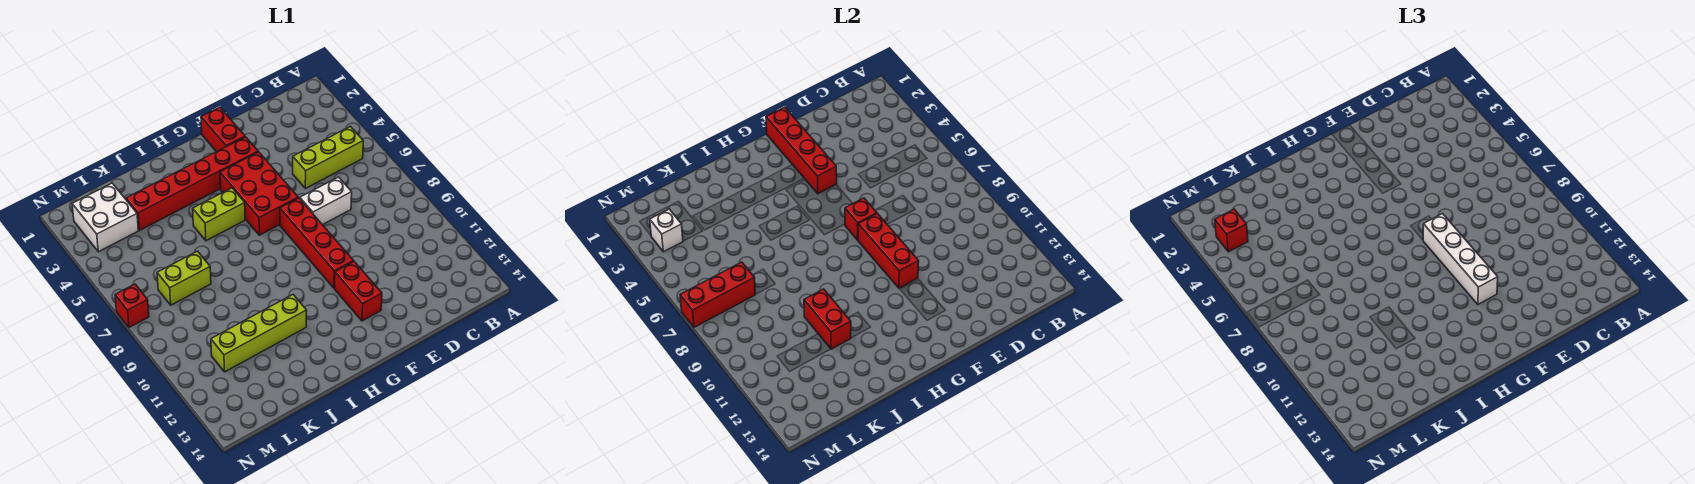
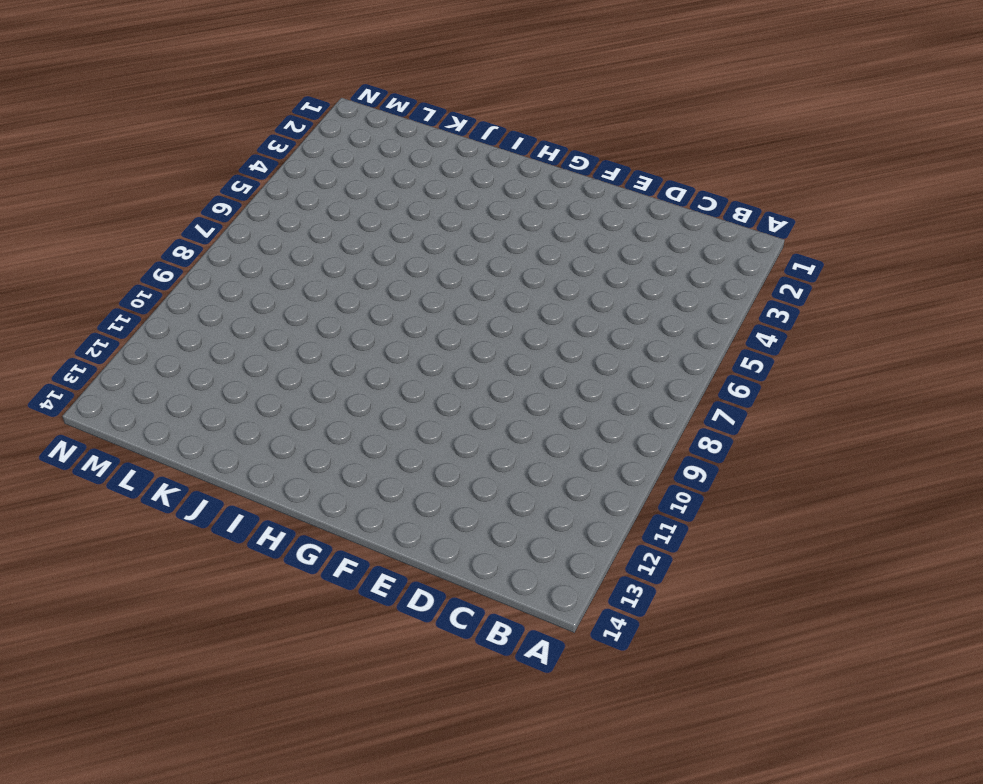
none -> lime brick B5:D5 level 1
none -> white brick D7:E7 level 1
none -> red brick F1:F2 level 1

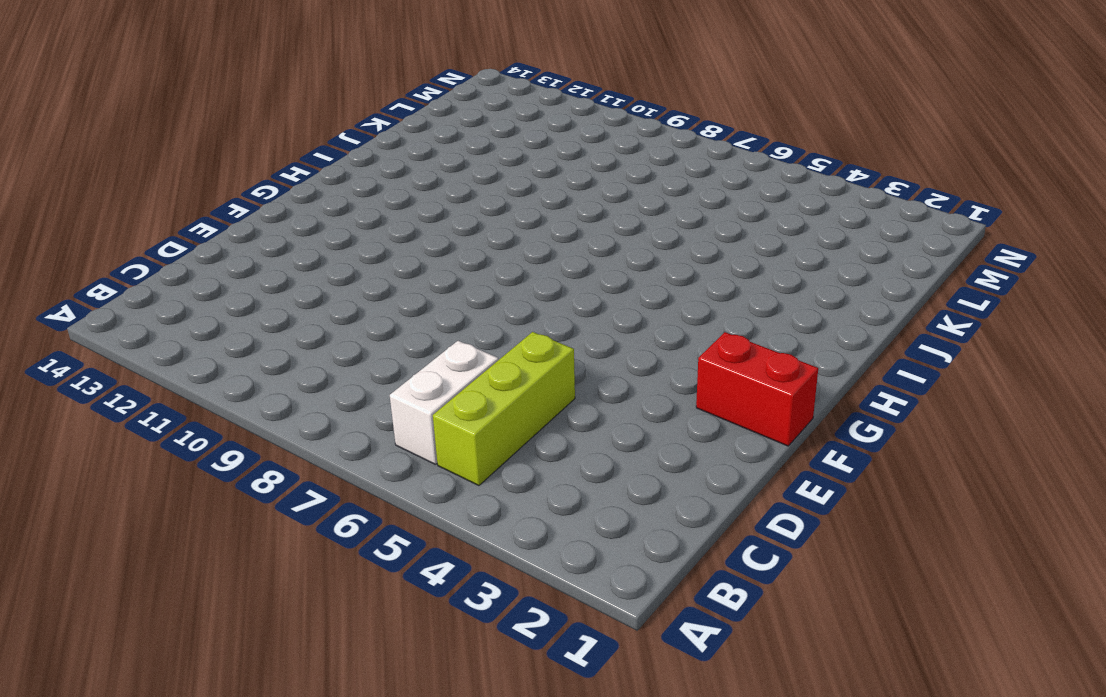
white brick B6:C6 level 1 -> white brick D7:E7 level 1
none -> red brick F3:K3 level 1
none -> red brick F4:G6 level 1
none -> red brick F7:F10 level 1

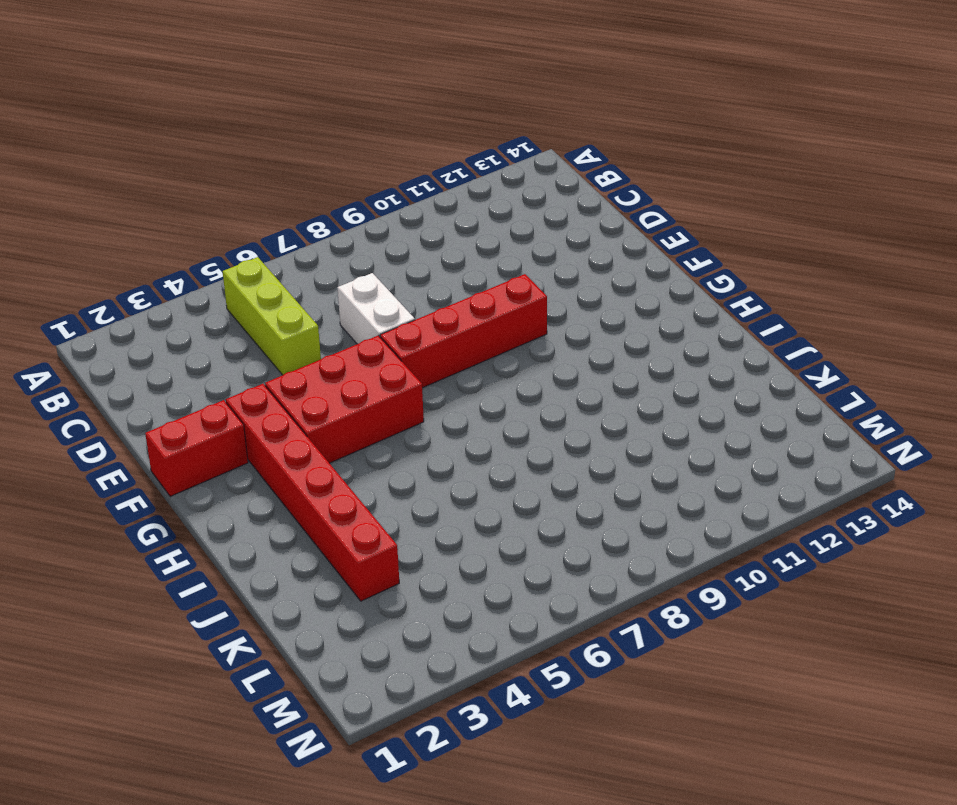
none -> red brick F11:F12 level 1
none -> lime brick H5:I5 level 1
none -> lime brick I11:L11 level 1

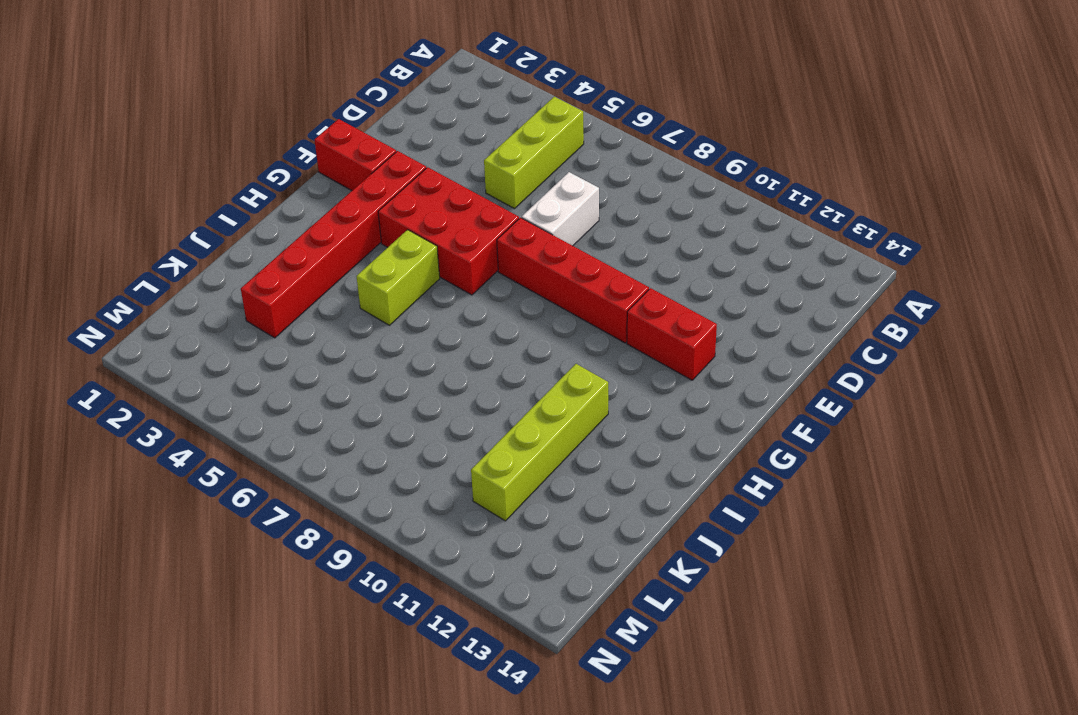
none -> lime brick K7:L7 level 1
none -> white brick L2:M3 level 1
none -> red brick N7 level 1

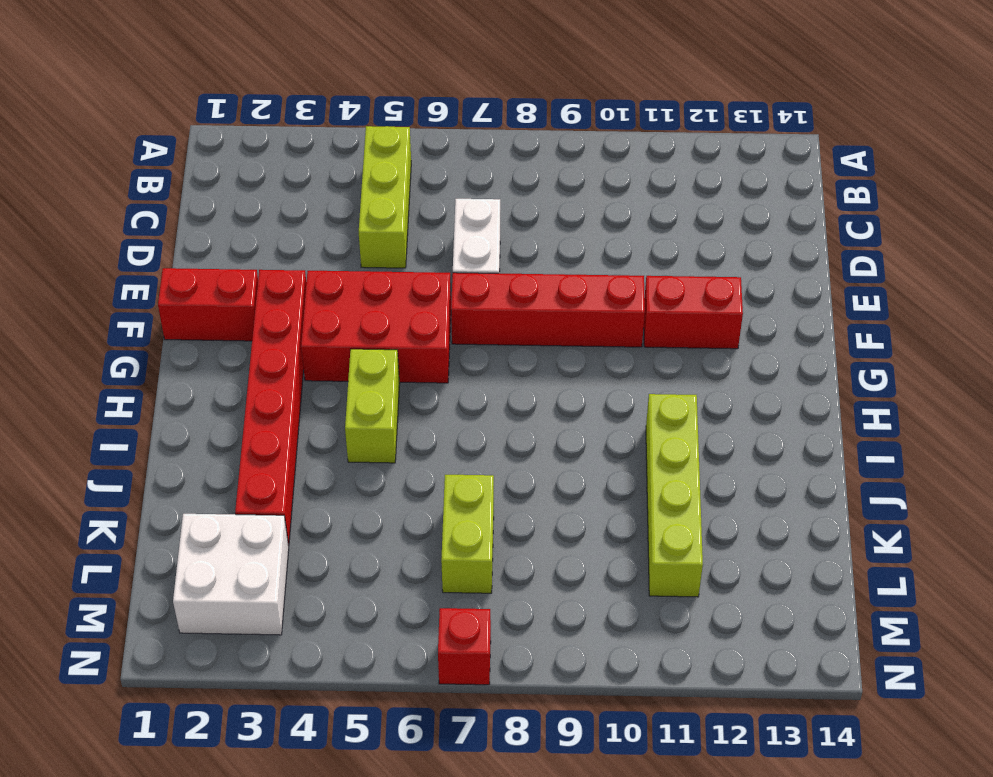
none -> red brick F1:F4 level 2
none -> red brick F7 level 2
none -> red brick F8:F10 level 2

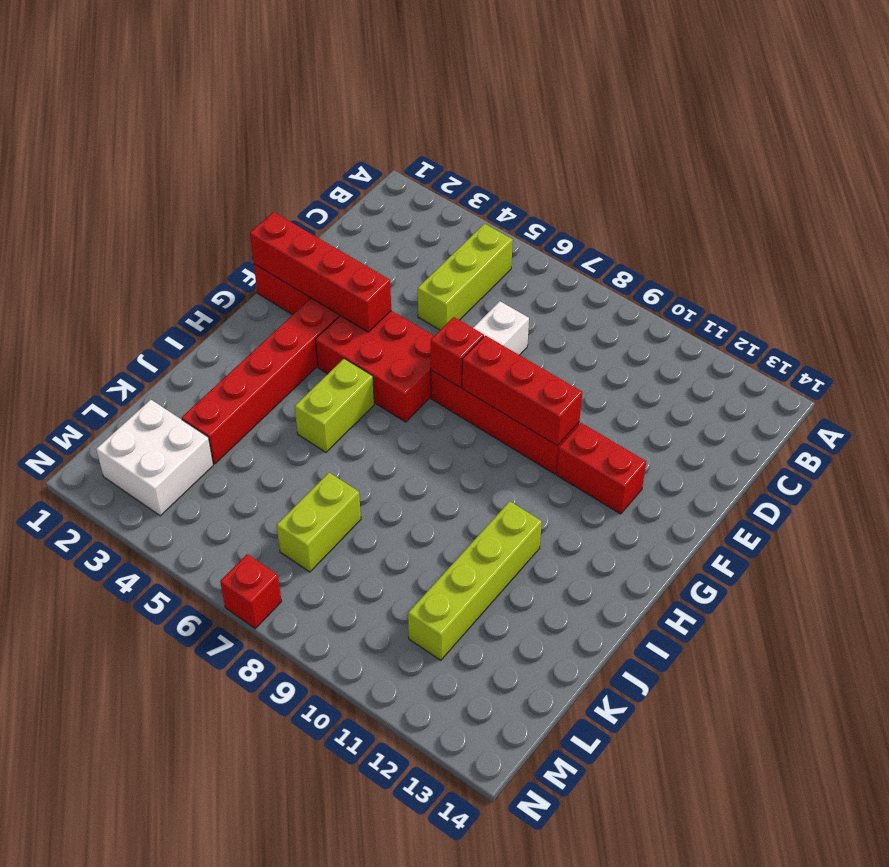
none -> red brick J10:J11 level 2
none -> red brick L7:N7 level 2
none -> white brick M3 level 2

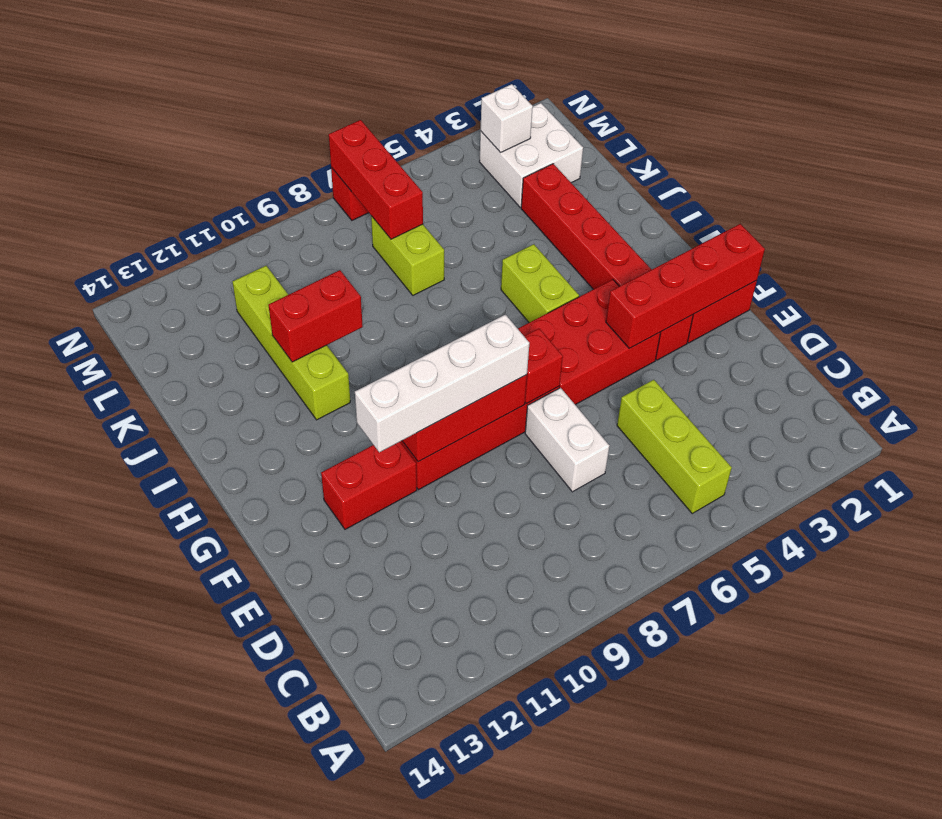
none -> red brick M3 level 3

